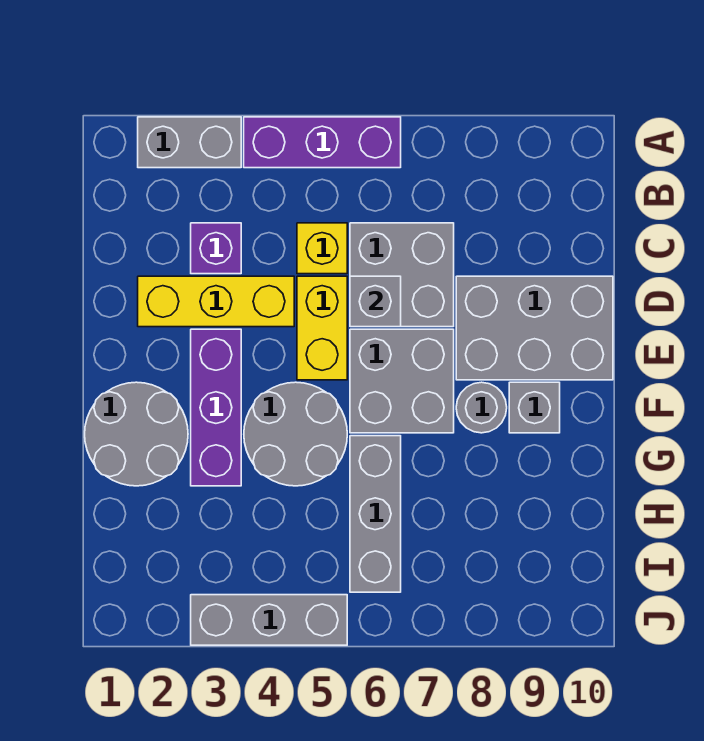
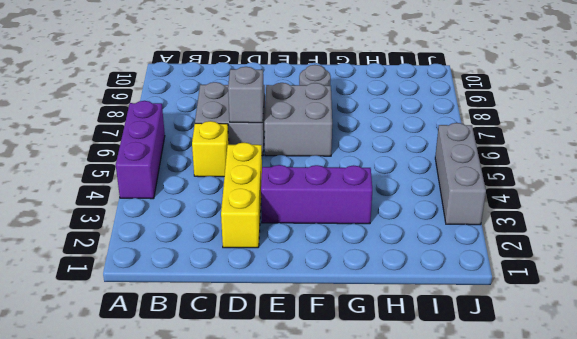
none -> grey brick A2:A3 level 1
none -> purple brick C3 level 1
none -> yellow brick D5:E5 level 1

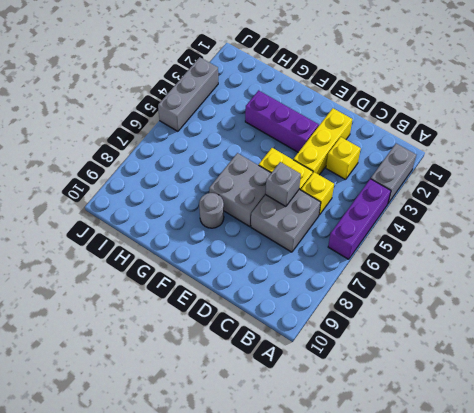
yellow brick C3 level 1 -> purple brick C3 level 1
none -> grey brick D8:E10 level 1
none -> grey round brick F1:G2 level 1
none -> grey round brick F4:G5 level 1

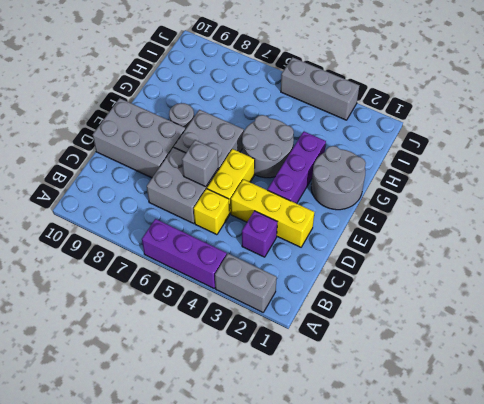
none -> grey brick F9 level 1
none -> grey brick G6:I6 level 1

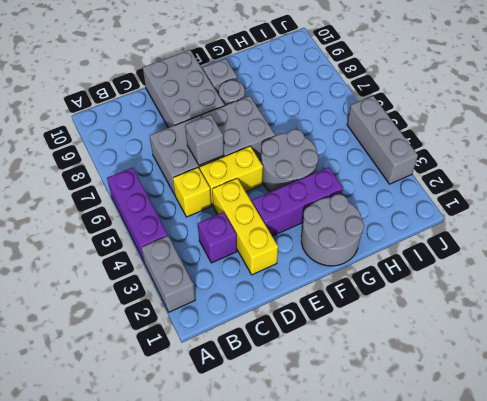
none -> grey brick G6:I6 level 1

